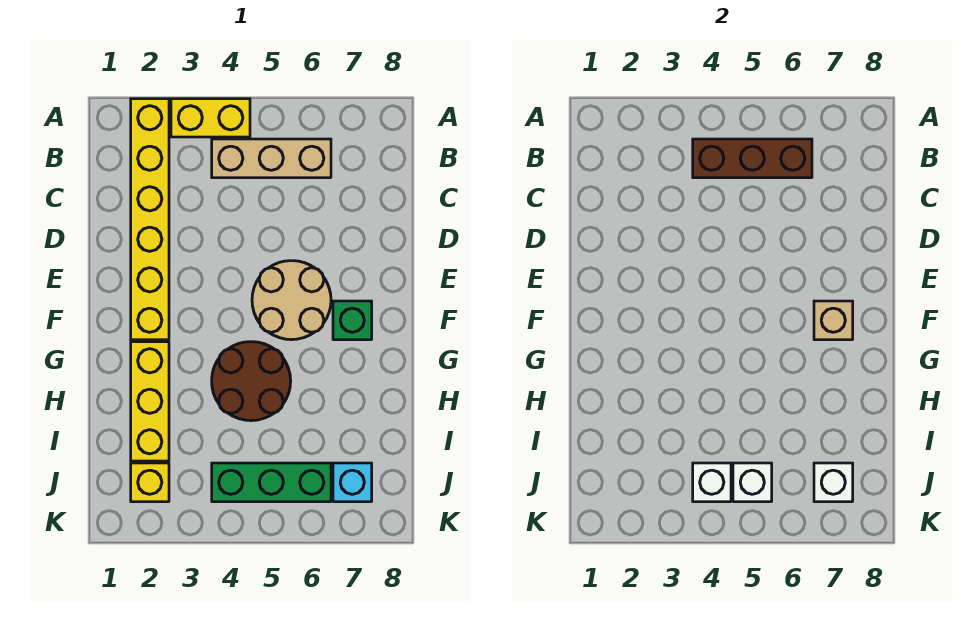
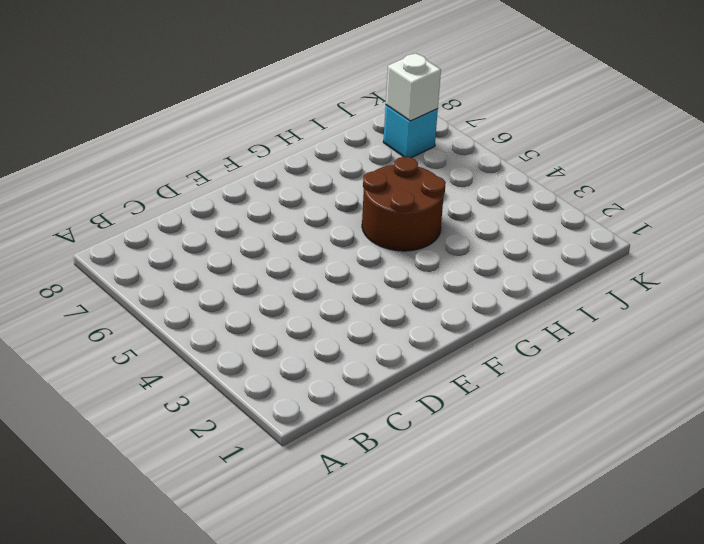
none -> yellow brick A2:F2 level 1
none -> yellow brick A3:A4 level 1
none -> tan brick B4:B6 level 1

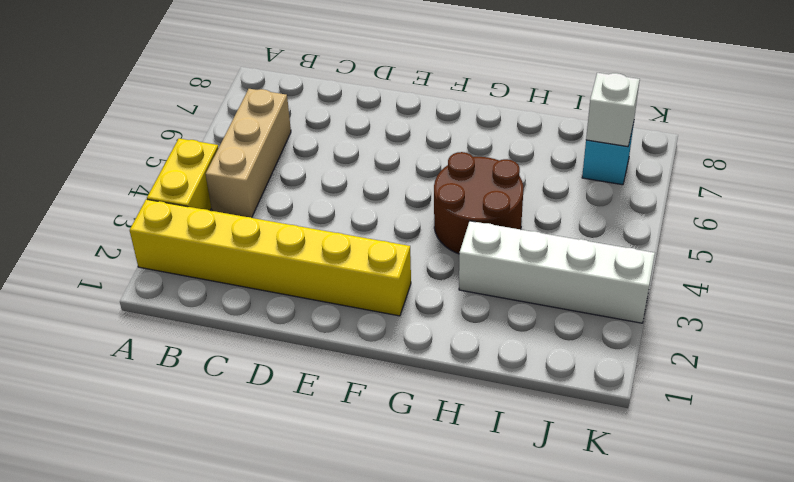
white brick H3:K3 level 1 -> none
none -> tan round brick E5:F6 level 1
none -> green brick F7 level 1
none -> yellow brick G2:I2 level 1

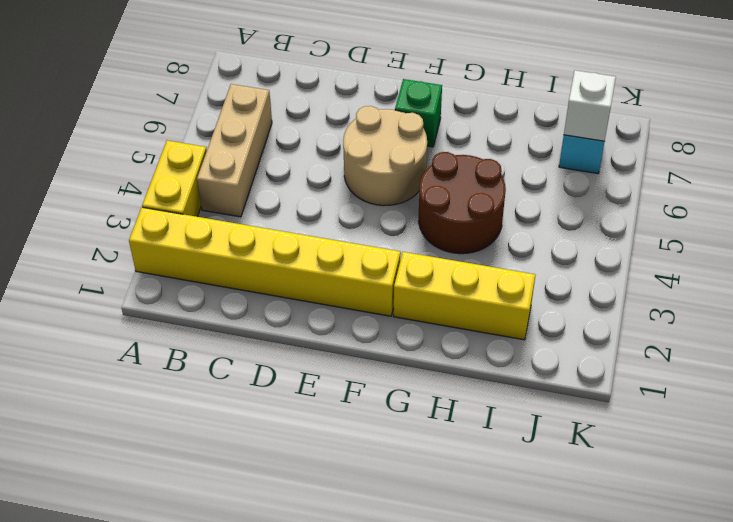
none -> yellow brick J2 level 1
none -> green brick J4:J6 level 1
none -> brown brick B4:B6 level 2

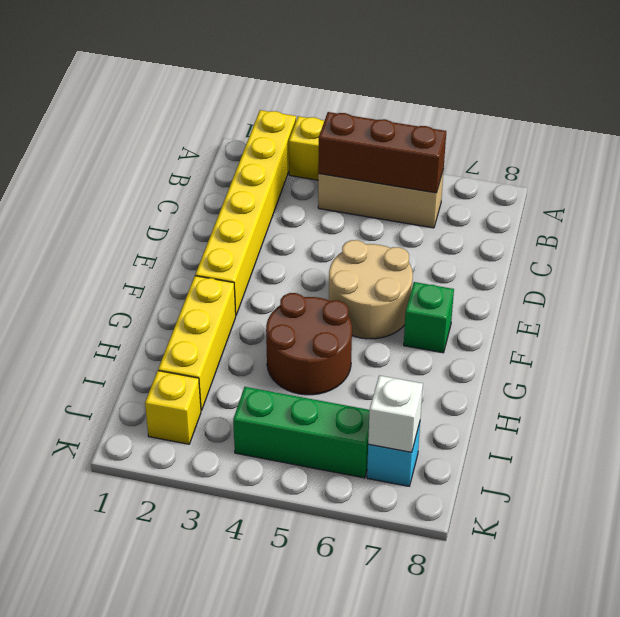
none -> tan brick F7 level 2
none -> white brick J4 level 2
none -> white brick J5 level 2

